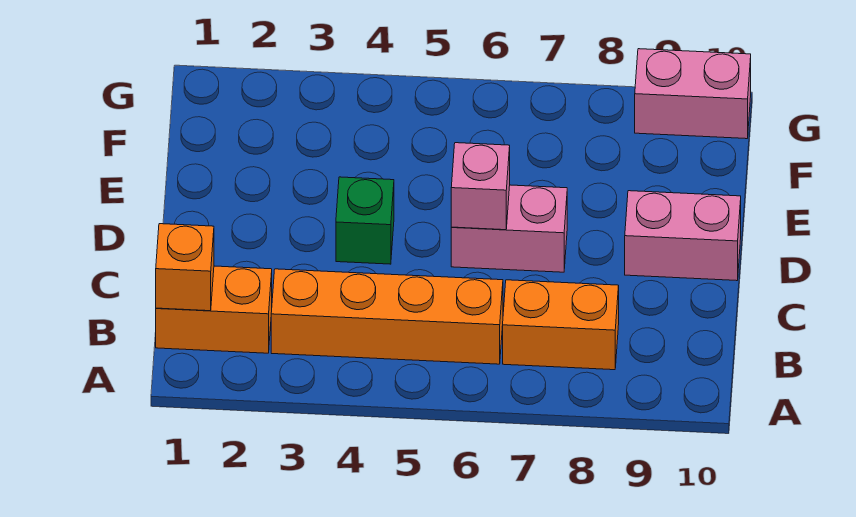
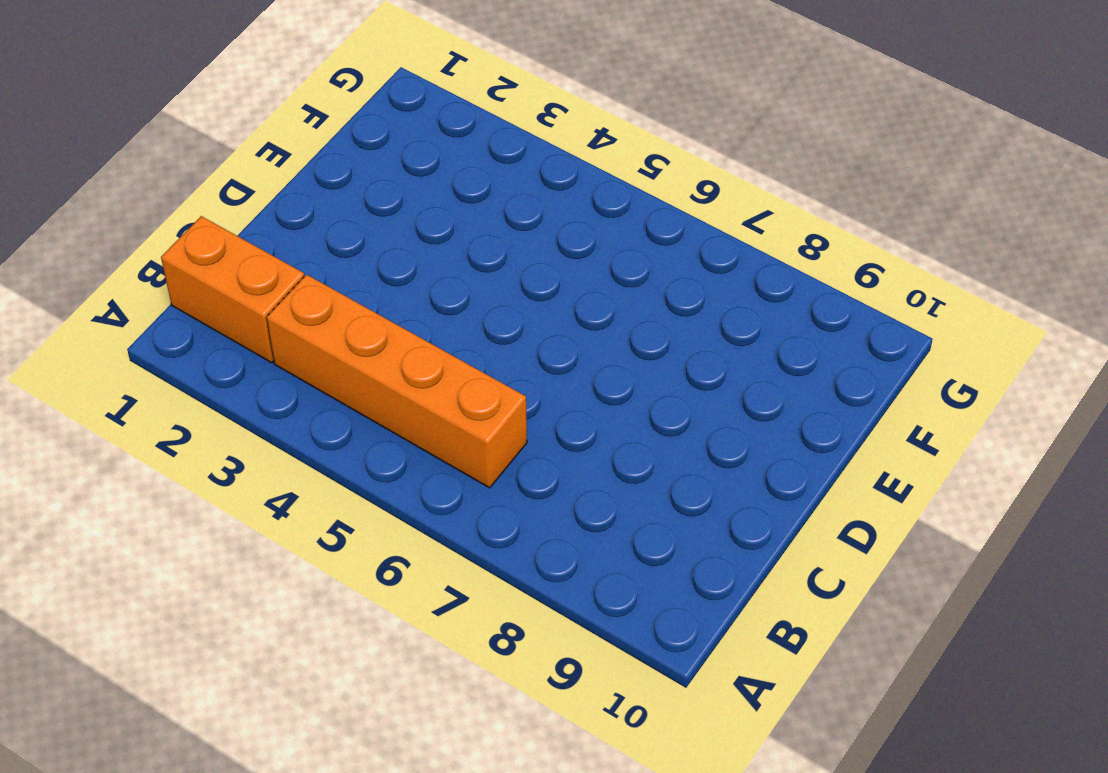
none -> orange brick B7:B8 level 1
none -> green brick D4 level 1

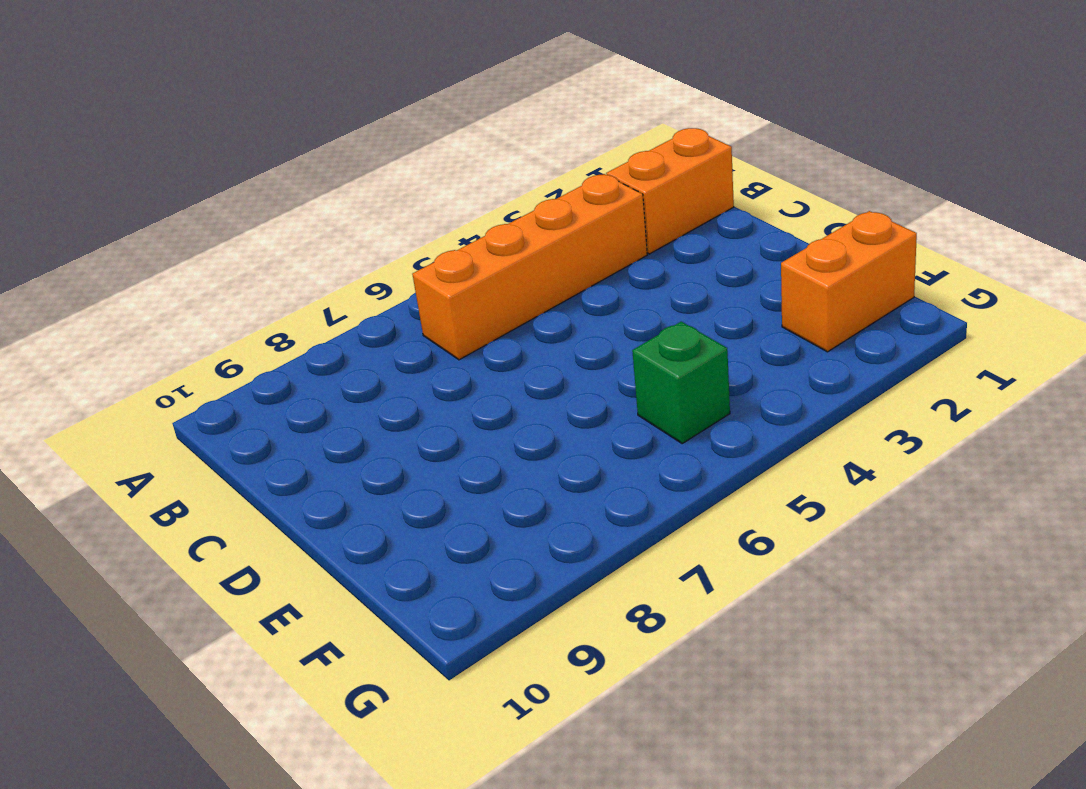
orange brick F1:F2 level 1 -> orange brick B7:B8 level 1
green brick F5 level 1 -> green brick D4 level 1
none -> pink brick D6:D7 level 1
none -> pink brick D9:D10 level 1

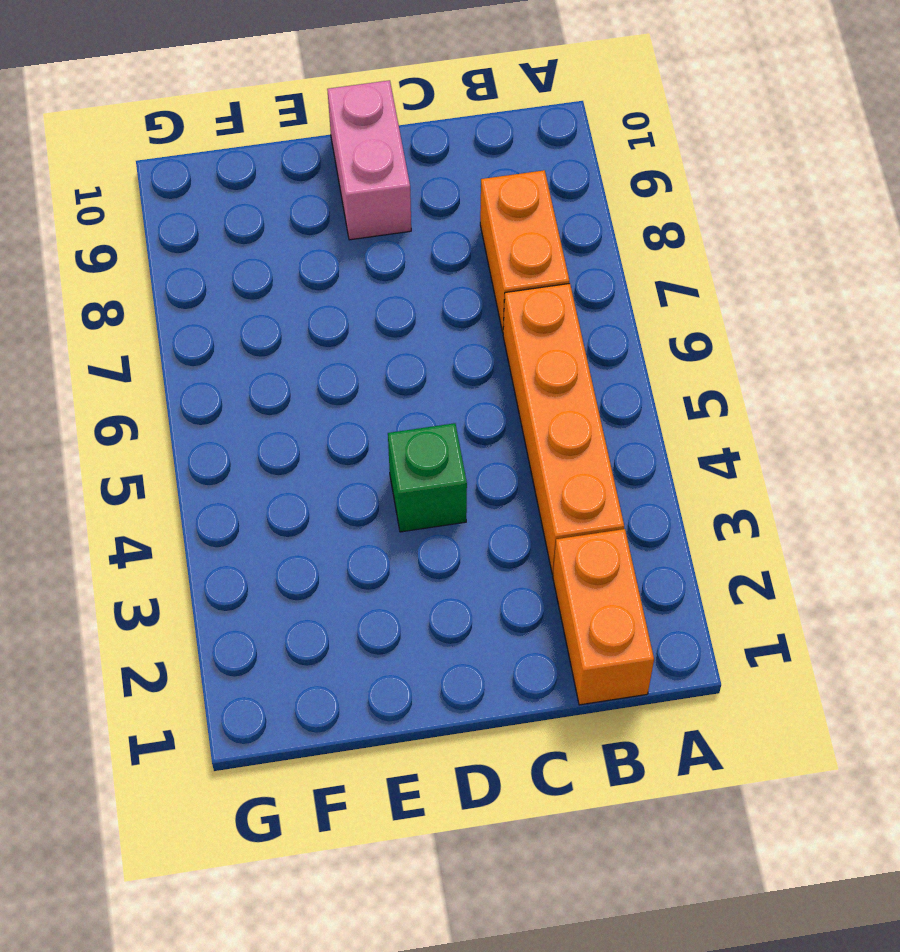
none -> pink brick D6:D7 level 1
none -> pink brick G9:G10 level 1

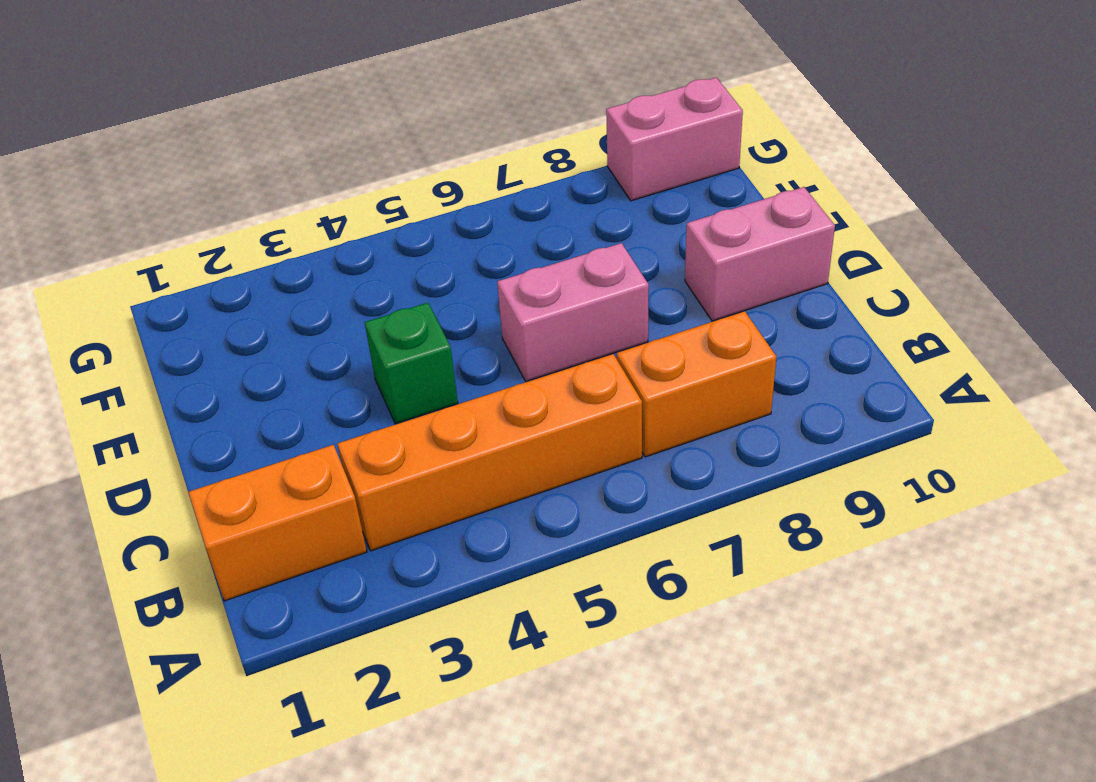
none -> orange brick B1 level 2
none -> pink brick D6 level 2

